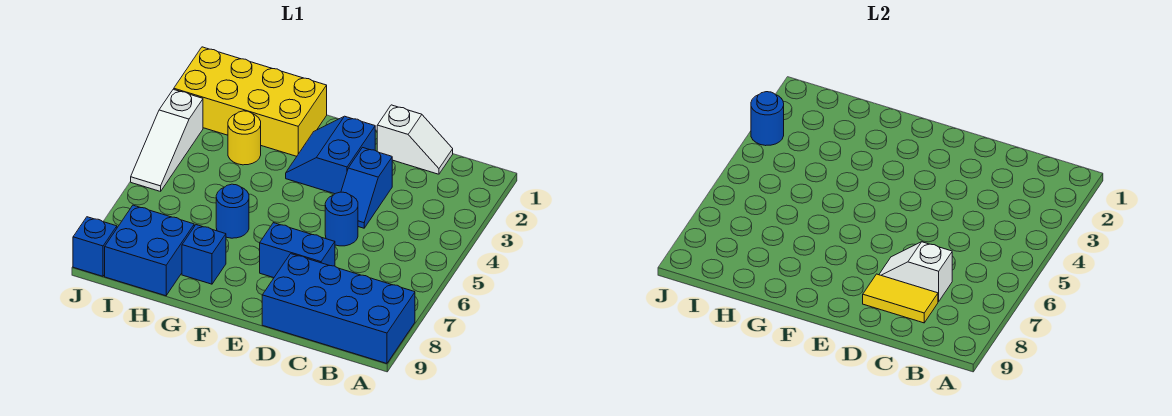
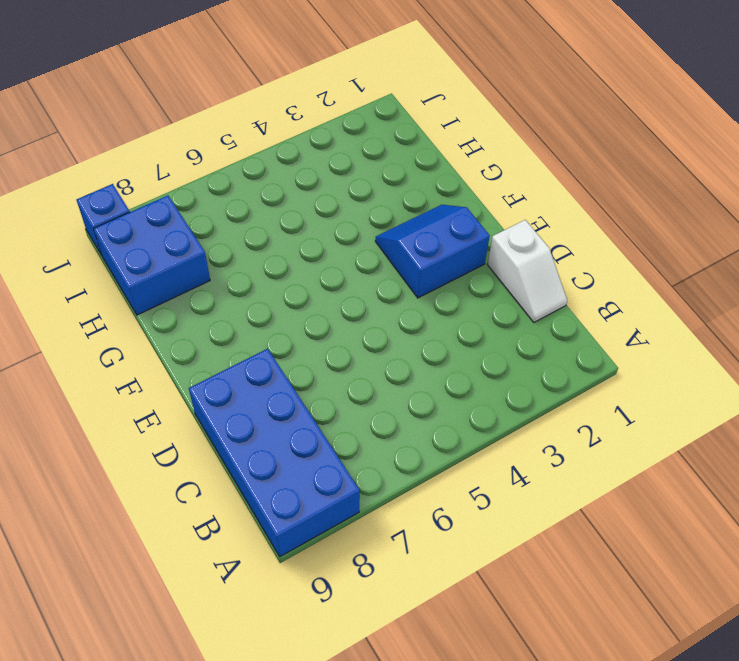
none -> blue slope D3:D4 level 1 top 3
none -> blue round brick D5 level 1
none -> blue brick D7:E7 level 1

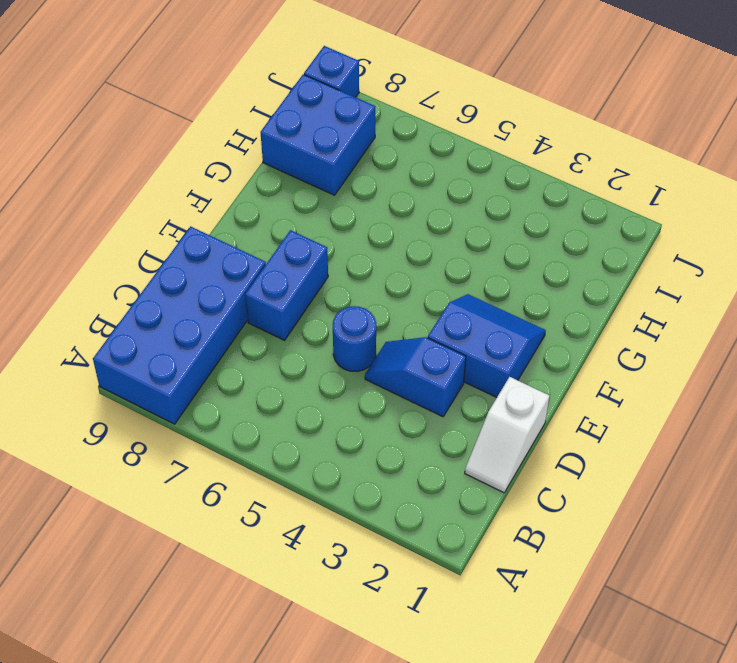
none -> yellow brick G1:J2 level 1
none -> blue round brick G6 level 1
none -> blue brick G8 level 1

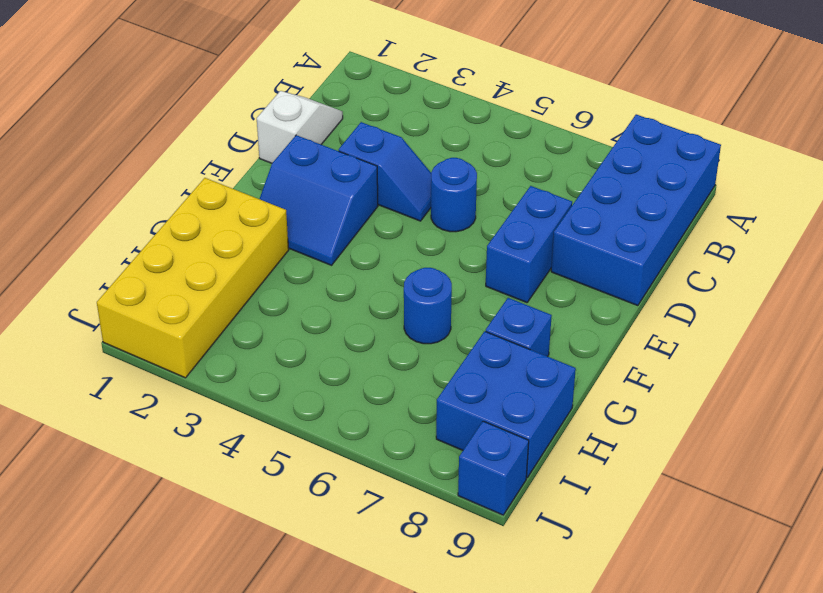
none -> yellow round brick H3 level 1
none -> white slope J3:J5 level 1 top 3
none -> white slope C7:D7 level 2 top C

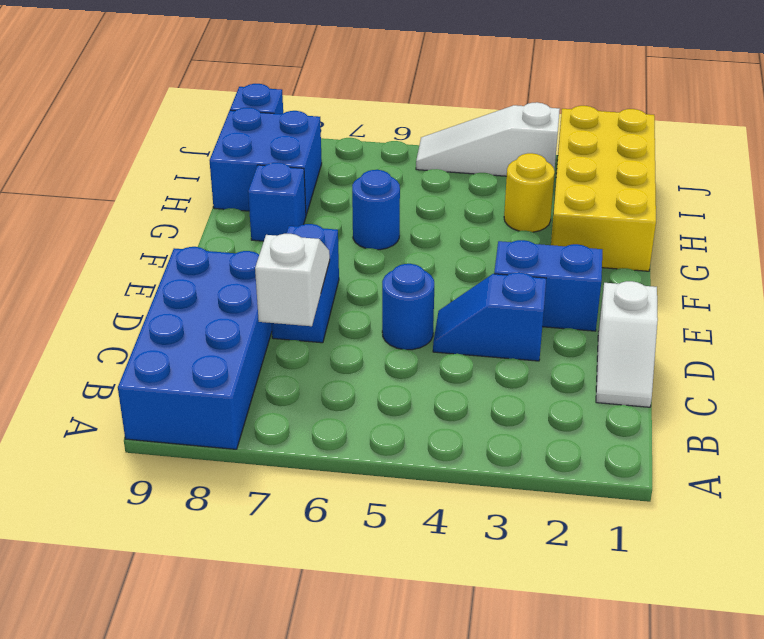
none -> yellow tile C8:D8 level 2
none -> blue round brick J3 level 2

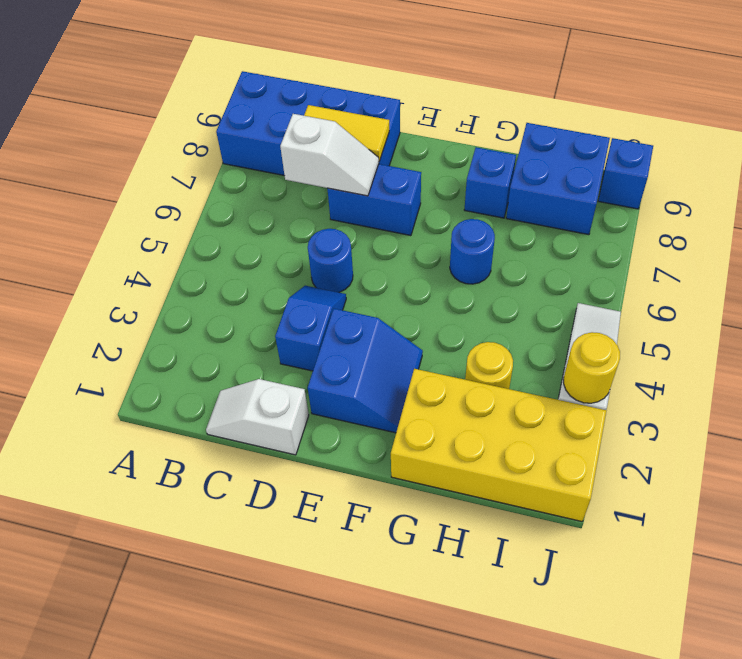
yellow round brick J3 level 2 -> blue round brick J3 level 2

